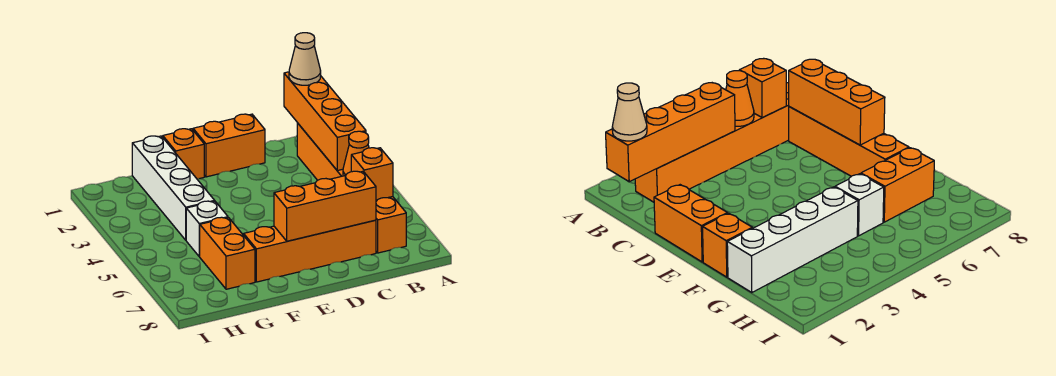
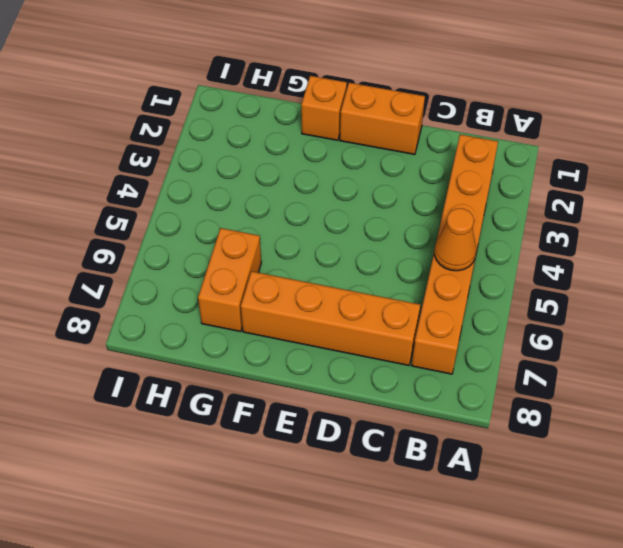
none -> white brick G1:G4 level 1
none -> white brick G5 level 1
none -> orange brick B1:B4 level 2

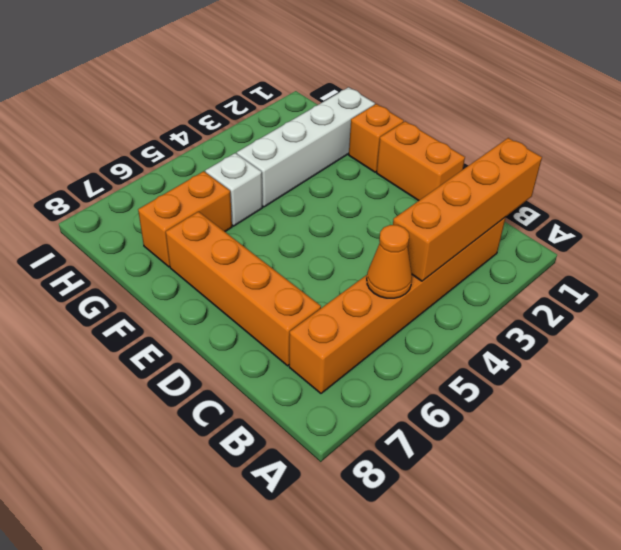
none -> orange brick B6 level 2
none -> orange brick C7:E7 level 2
none -> tan cone B1 level 3

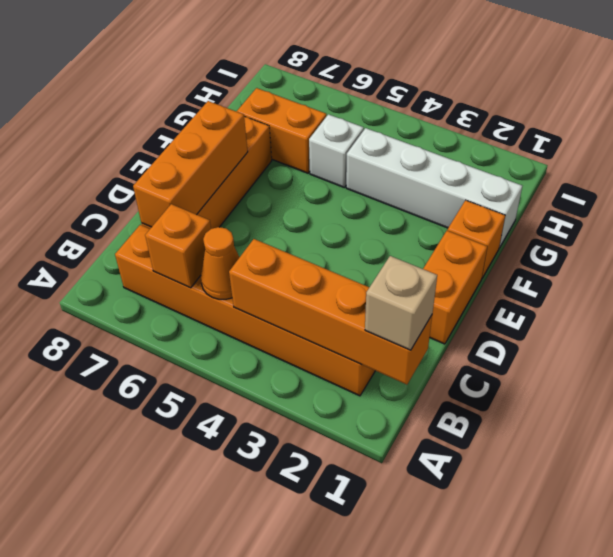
tan brick B1 level 3 -> tan cone B1 level 3

